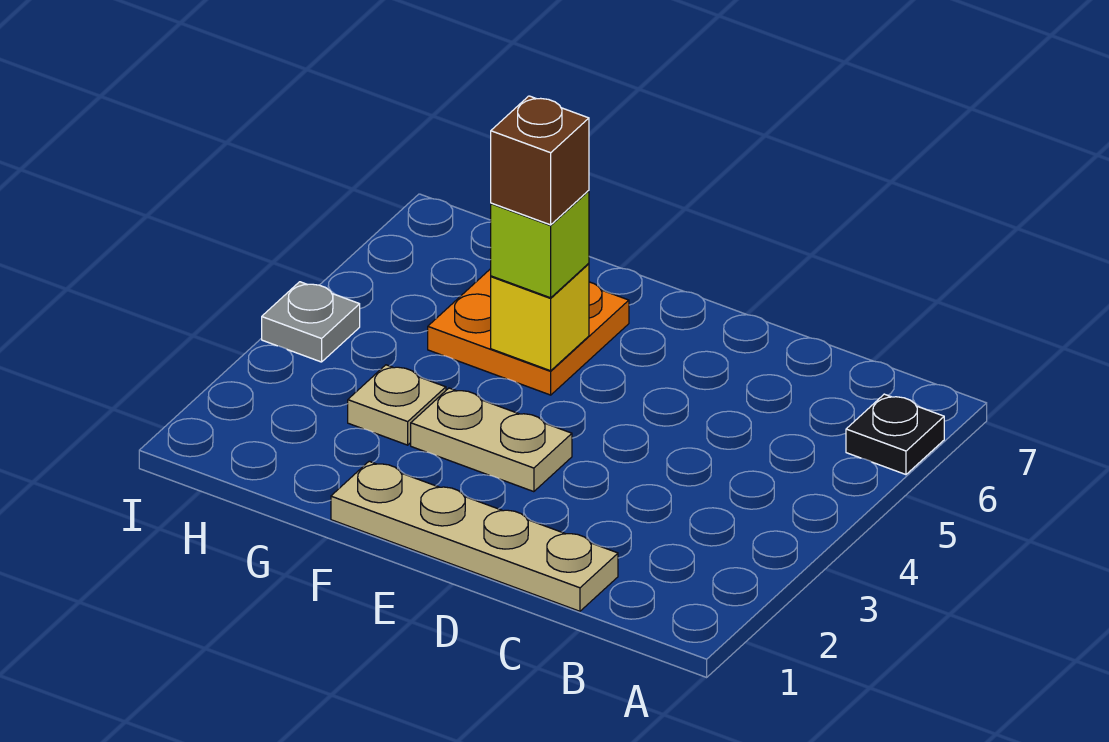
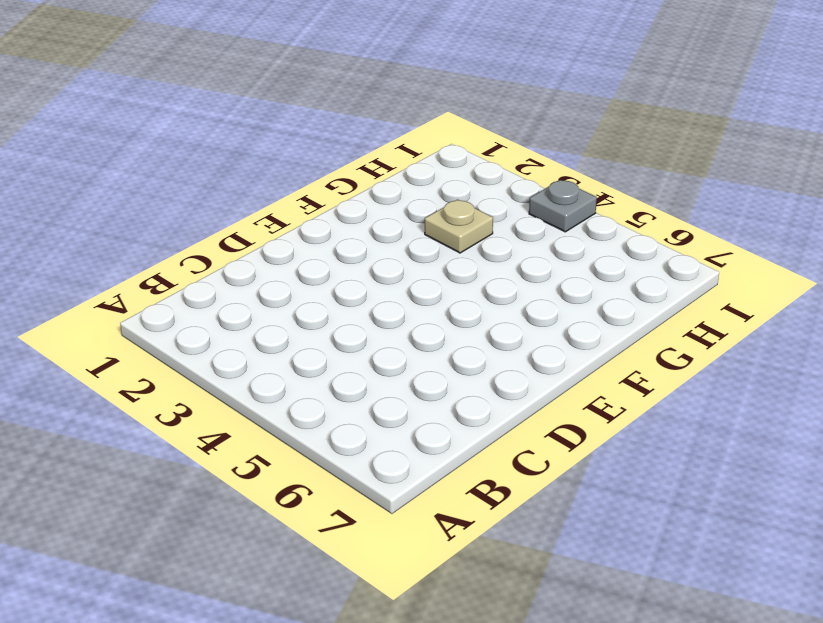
none -> black plate A6 level 1
none -> tan plate C1:F1 level 1

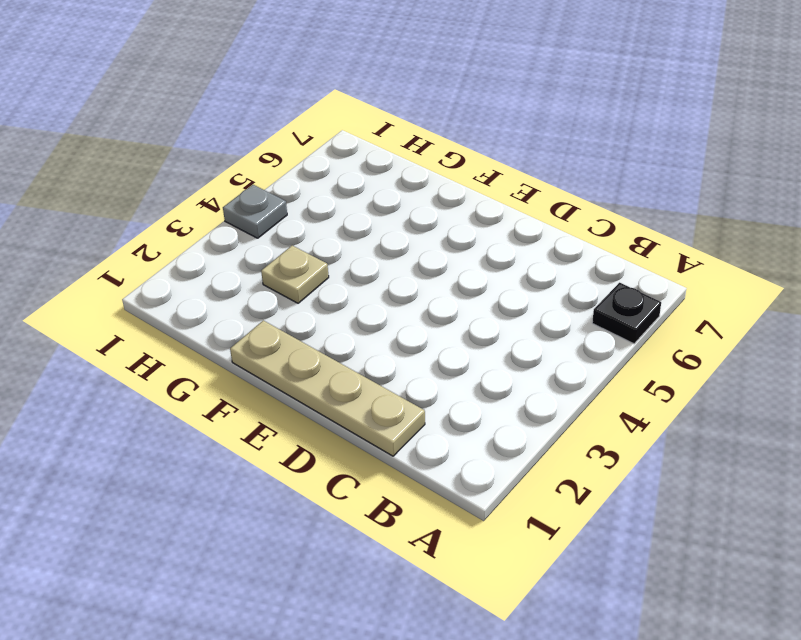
none -> tan plate E3:F3 level 1
none -> orange plate F5:G6 level 1

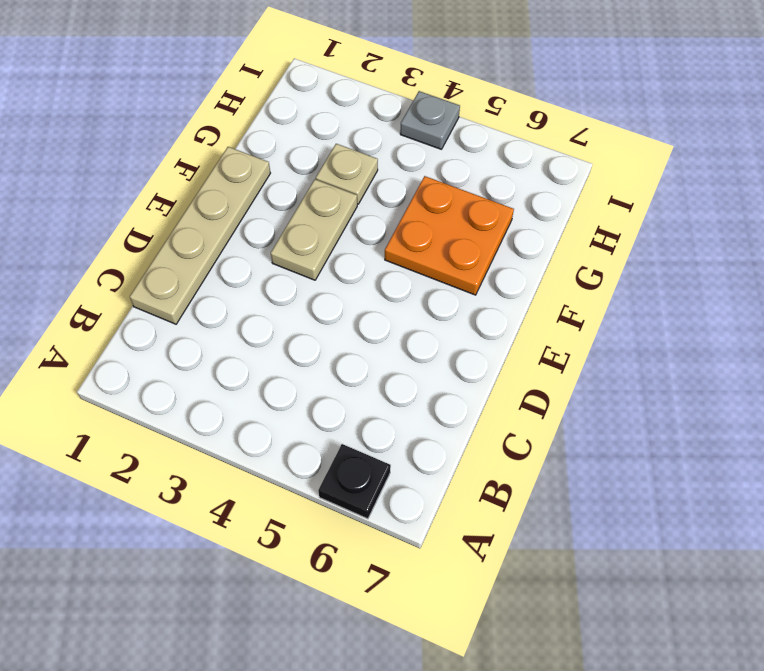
none -> yellow brick F5 level 2
none -> lime brick F5 level 3

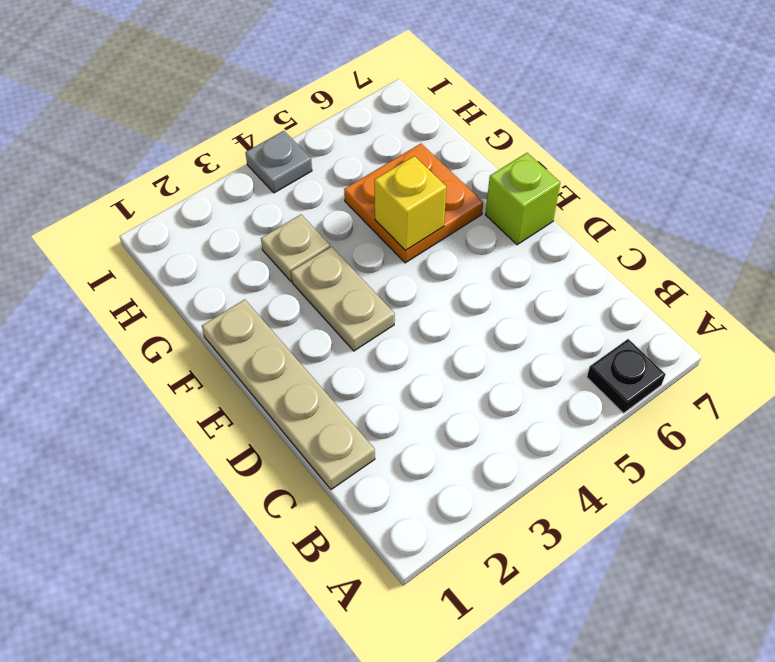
lime brick E7 level 1 -> lime brick F5 level 3
none -> brown brick F5 level 4

